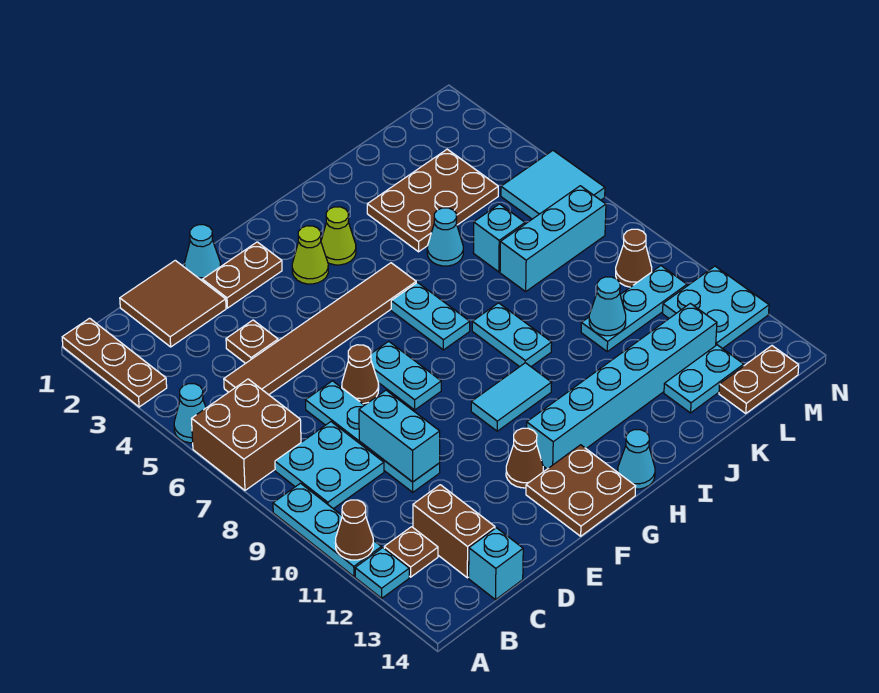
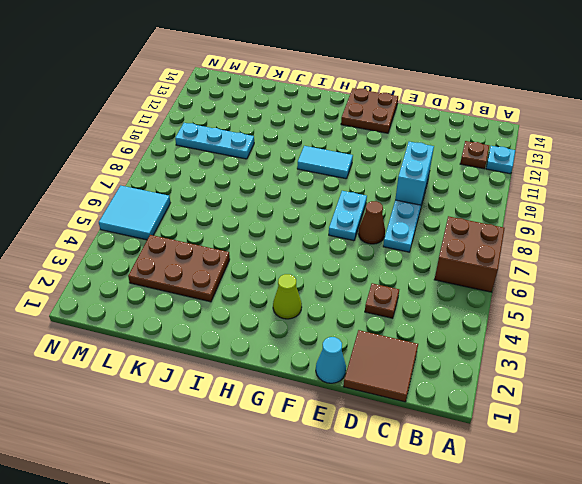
none -> brown plate A1:A3 level 1
none -> cyan cone A5 level 1
none -> cyan plate A9:A11 level 1
none -> cyan plate B8:C9 level 1

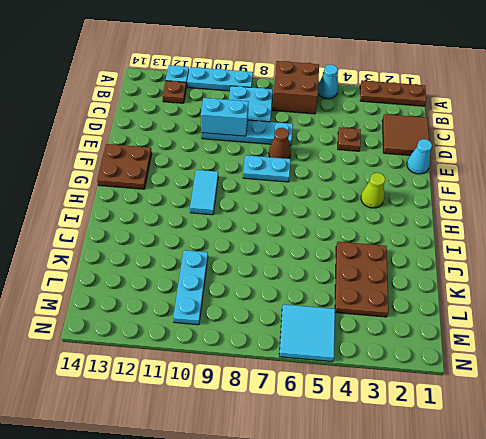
none -> brown tile C5:H5 level 1
none -> brown brick C12:C13 level 1
none -> cyan brick C14 level 1
none -> brown plate E2:F2 level 1

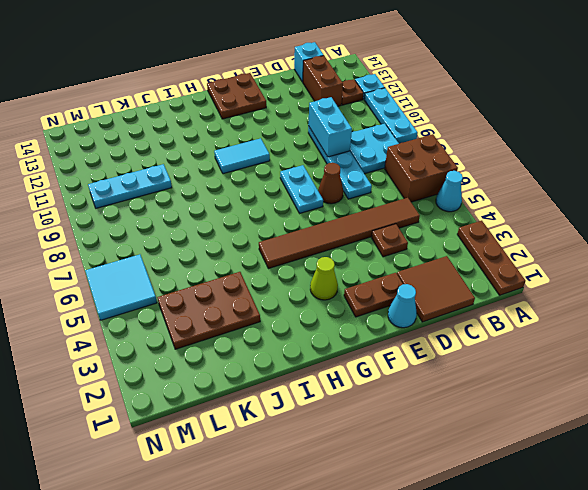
none -> brown cone F12 level 1
none -> cyan brick G12:L12 level 1
none -> lime cone H3 level 1
none -> cyan plate H6:H7 level 1

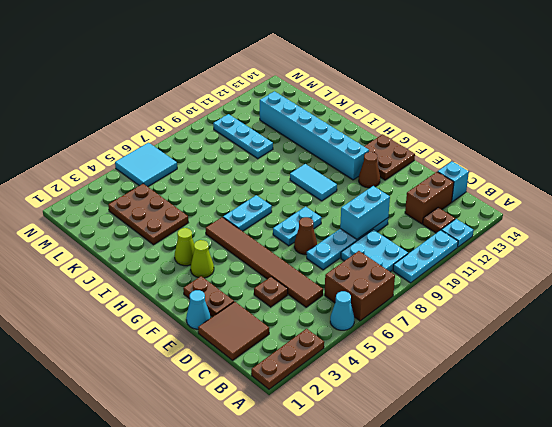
none -> cyan cone H14 level 1
none -> cyan plate I8:I9 level 1
none -> cyan cone J5 level 1
none -> cyan brick K6 level 1

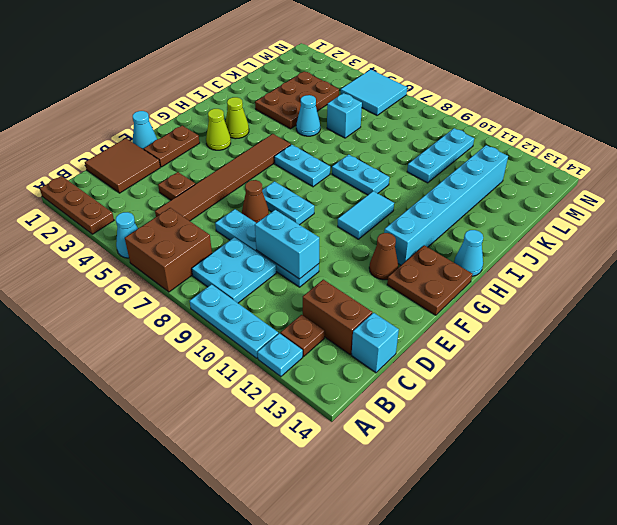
none -> cyan brick K7:M7 level 1
none -> cyan plate K13:L13 level 1
none -> brown plate L14:M14 level 1
none -> brown cone M9 level 1

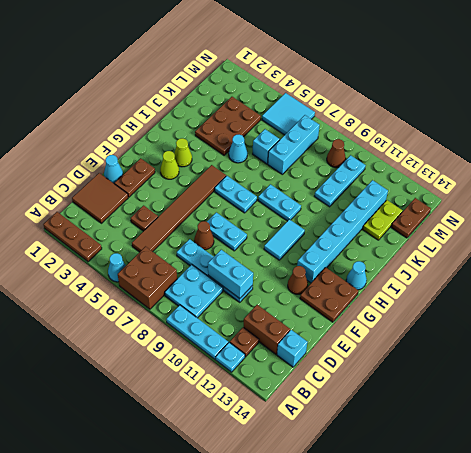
lime plate K13:L13 level 1 -> cyan plate K13:L13 level 1
none -> cyan plate M11:N12 level 1
none -> brown cone A11 level 2
none -> cyan cone K10 level 2

